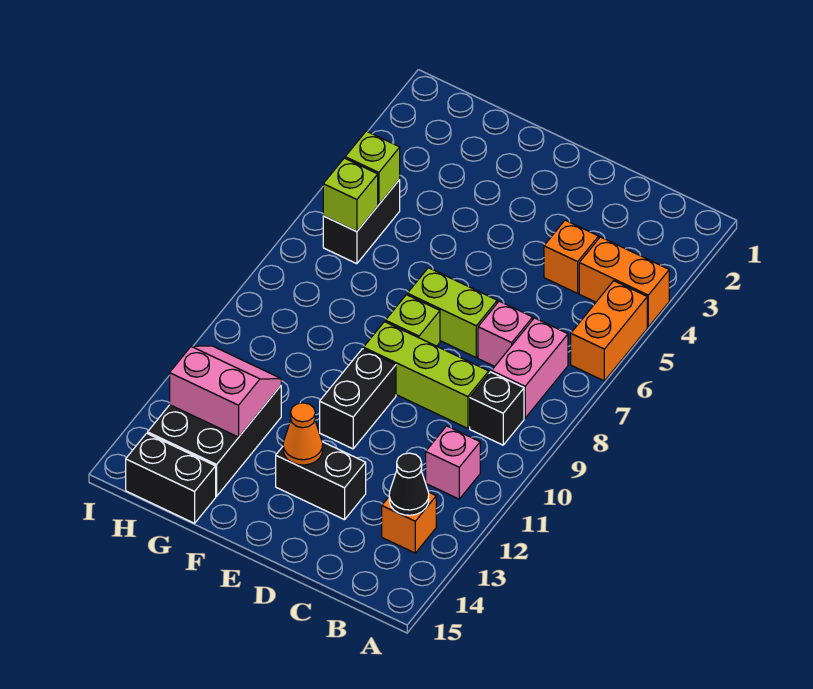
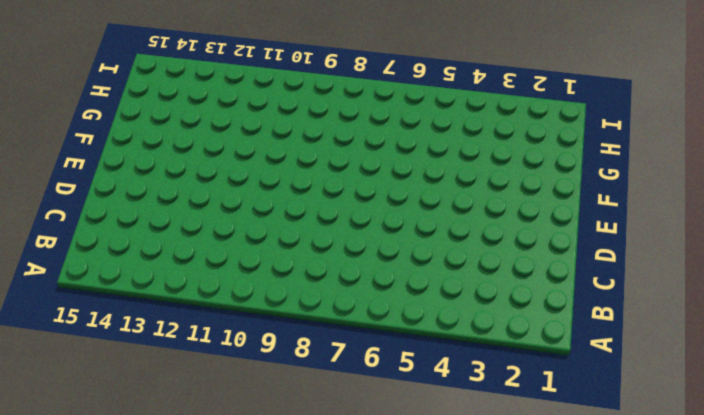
none -> orange brick A4:B4 level 1
none -> orange brick A5:A6 level 1
none -> pink brick B7:B8 level 1

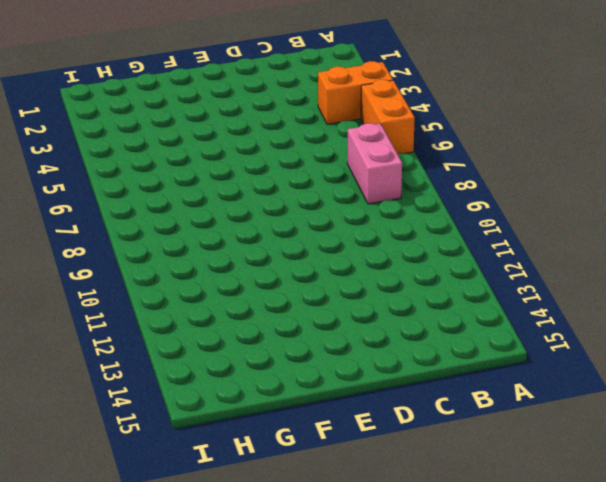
none -> black brick B9 level 1
none -> pink brick B11 level 1
none -> orange brick B13 level 1

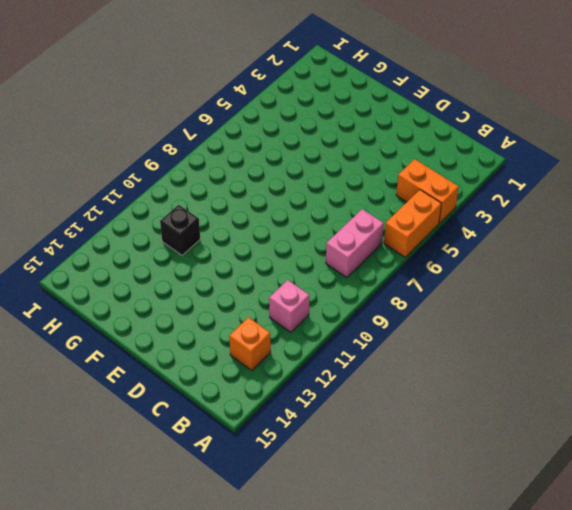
black brick G11 level 1 -> black brick B9 level 1
none -> orange brick C4 level 1
none -> pink brick C7 level 1
none -> lime brick C9:E9 level 1

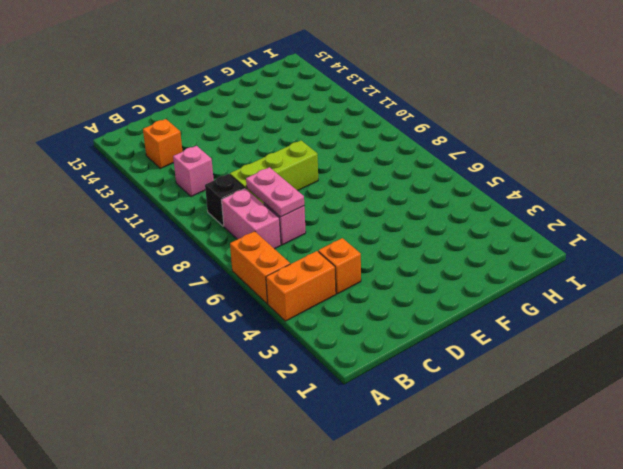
pink plate C7:C8 level 2 -> none
none -> lime brick D7:E7 level 1
none -> black brick D13:E13 level 1
none -> lime brick E8 level 1

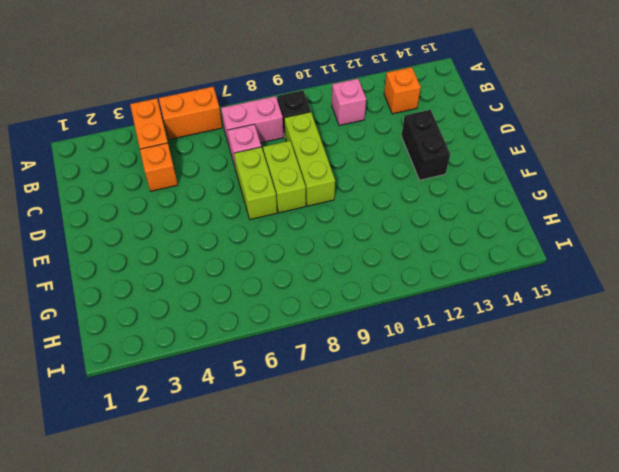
lime brick D8:E8 level 1 -> lime brick E8 level 1
none -> black brick E10:E11 level 1
none -> black brick G12:H14 level 1
none -> black brick G15:H15 level 1

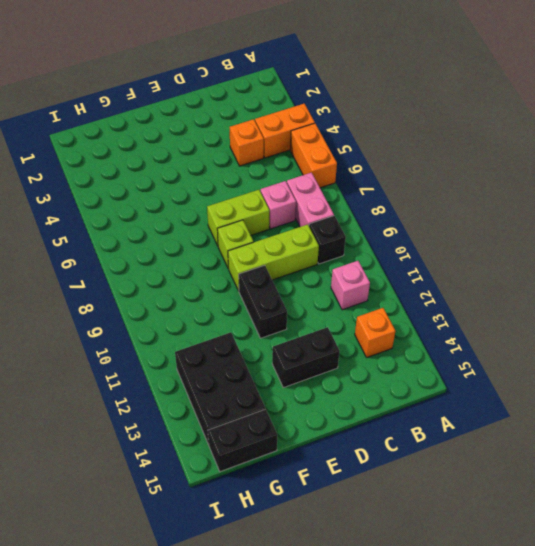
none -> black brick H5:H6 level 1
none -> black cone B13 level 2
none -> orange cone E13 level 2

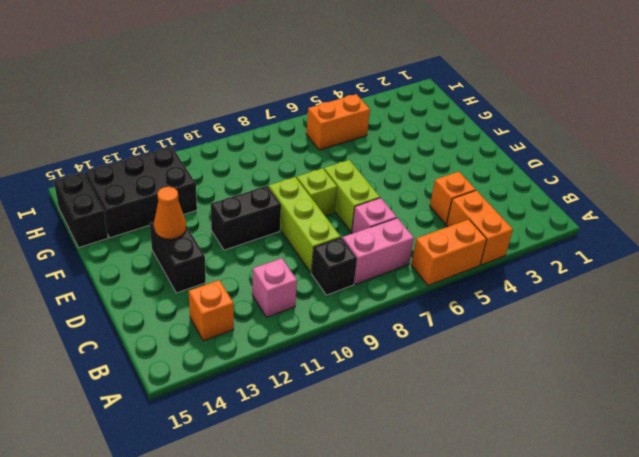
orange brick H5:H6 level 1 -> black brick H5:H6 level 1
none -> black cone B13 level 2
none -> pink slope G12:H13 level 2 top 13
none -> lime brick H5 level 2

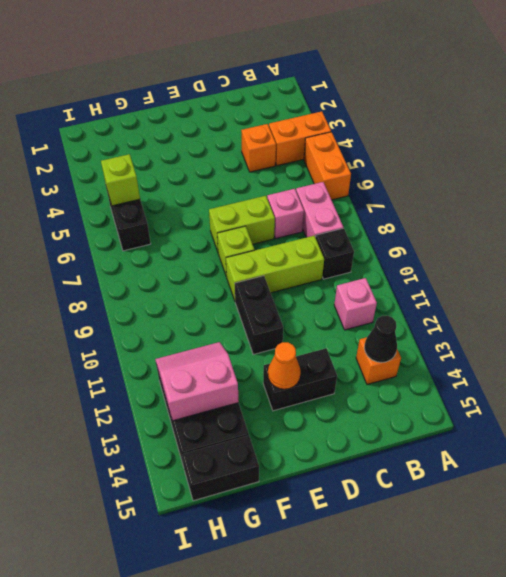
none -> lime brick H6 level 2

